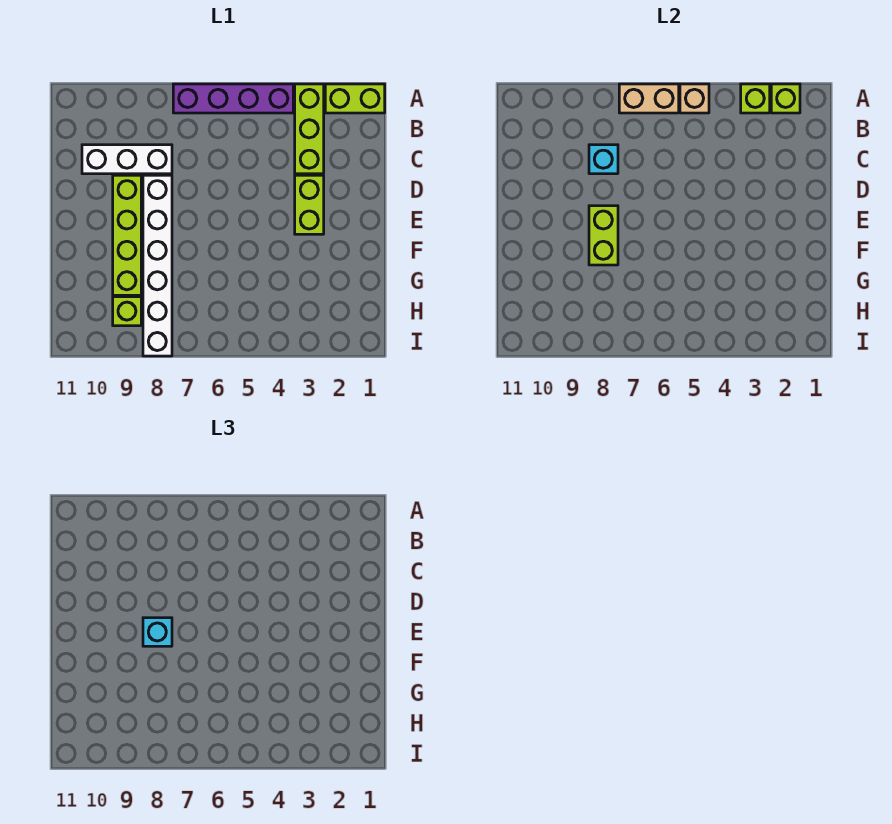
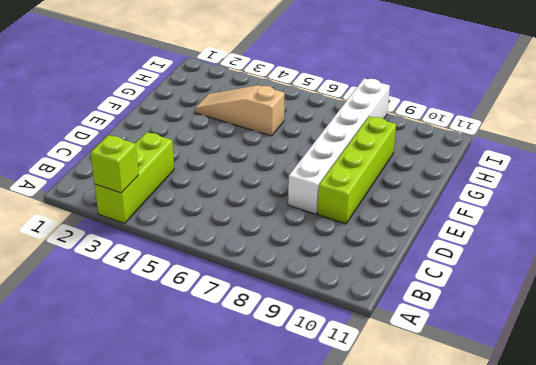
tan slope G3:G5 level 1 top 5 -> none
none -> lime brick A1:A2 level 1
none -> purple brick A4:A7 level 1
none -> white brick C8:C10 level 1

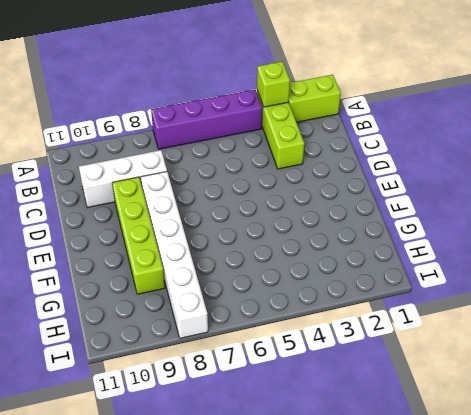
none -> lime brick D3:E3 level 1
none -> lime brick H9 level 1
none -> lime brick A2 level 2

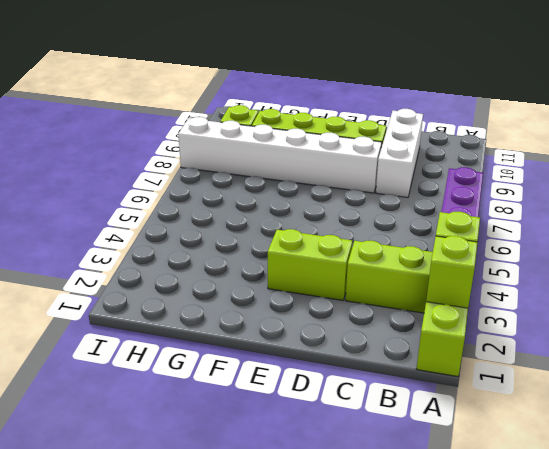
none -> tan brick A5 level 2
none -> tan brick A6:A7 level 2
none -> cyan brick C8 level 2

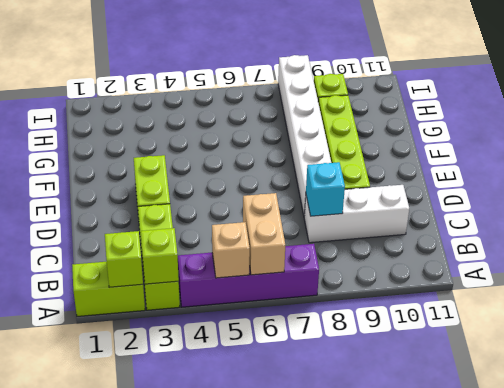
tan brick A6:B6 level 2 -> tan brick A6:A7 level 2
none -> lime brick E8:F8 level 2
none -> cyan brick E8 level 3

